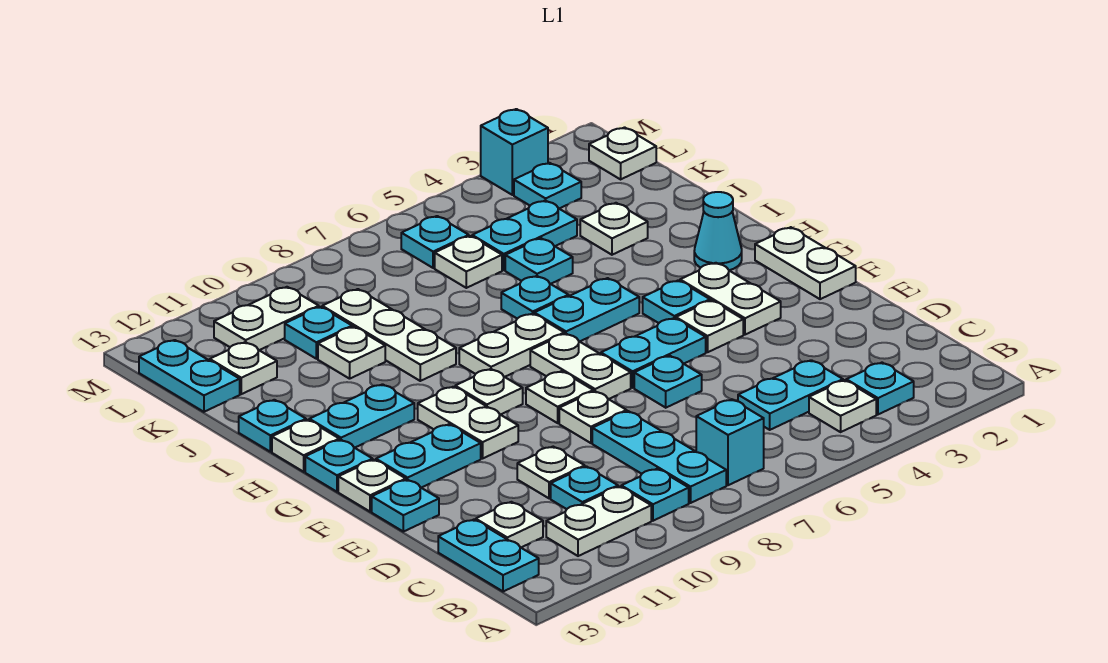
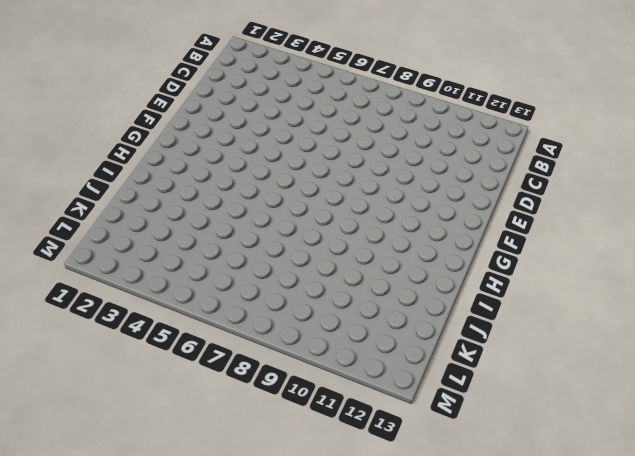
none -> cyan plate B3 level 1
none -> white plate B4 level 1
none -> cyan brick B7 level 1
none -> cyan plate B8:D8 level 1

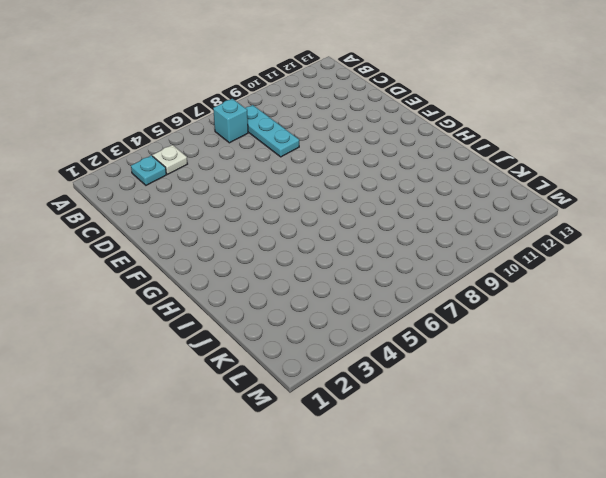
none -> cyan plate B9 level 1
none -> white plate B10:B11 level 1
none -> cyan plate B13:C13 level 1
none -> cyan plate C4:C5 level 1

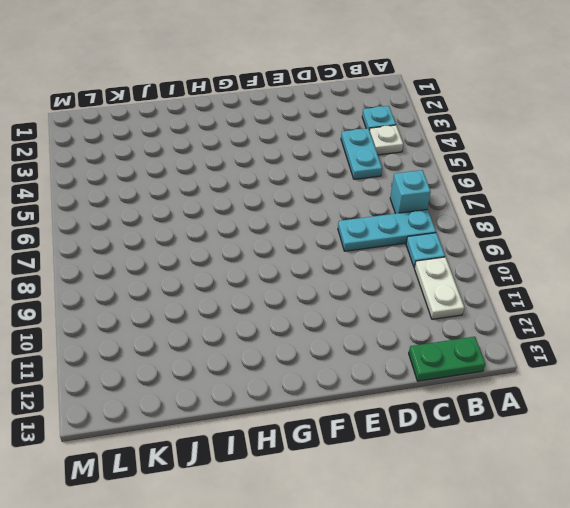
green plate B13:C13 level 1 -> cyan plate B13:C13 level 1
none -> cyan plate C10 level 1
none -> white plate C12 level 1
none -> white plate D10 level 1
none -> cyan plate E6 level 1

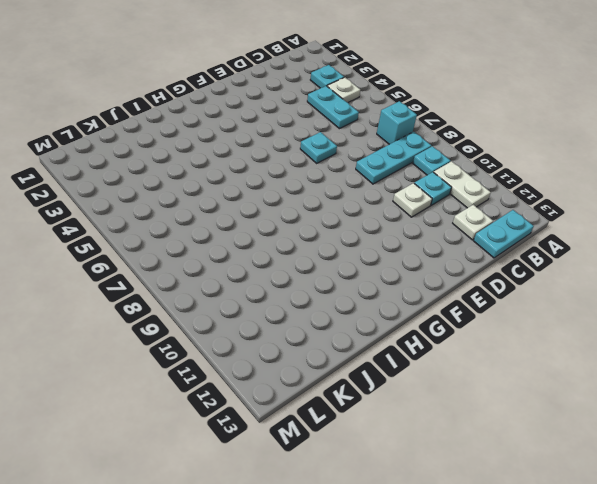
none -> white plate E8 level 1
none -> cyan plate E13 level 1
none -> white plate F1:G1 level 1
none -> white plate F3:G3 level 1

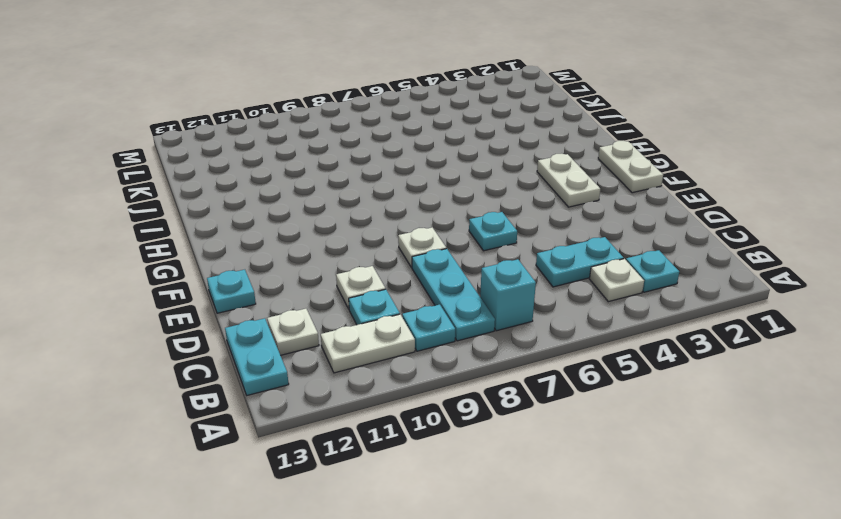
none -> white plate F4 level 1
none -> cyan plate F5:F6 level 1
none -> white plate F7:G7 level 1
none -> white plate F8 level 1

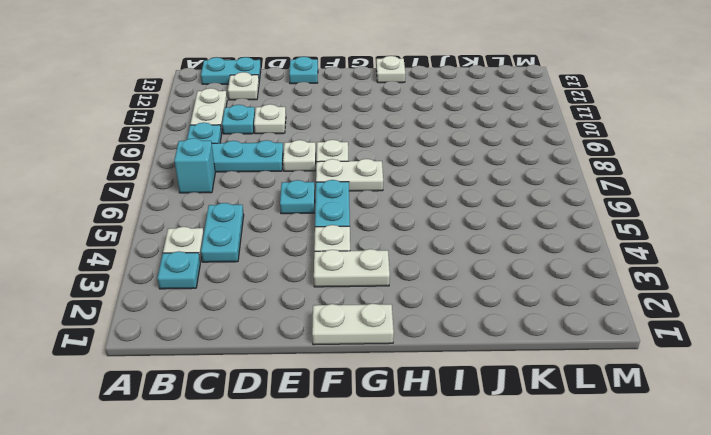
none -> white plate F10:G10 level 1
none -> cyan plate F11:F12 level 1
none -> white plate F13 level 1
none -> cyan plate G4 level 1

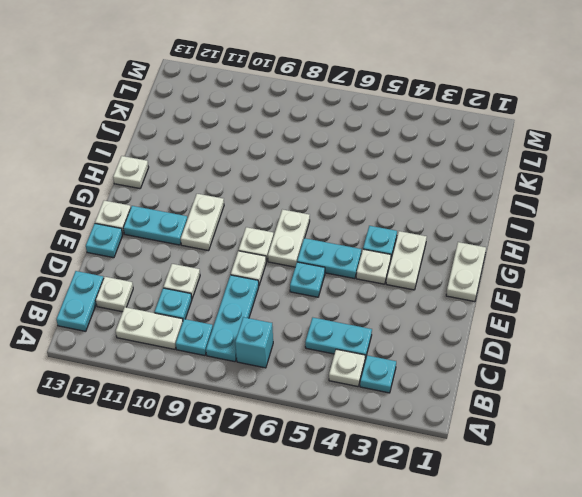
none -> white plate G9 level 1
none -> cyan plate G13 level 1
none -> cyan cone H2 level 1
none -> cyan plate H5:H6 level 1

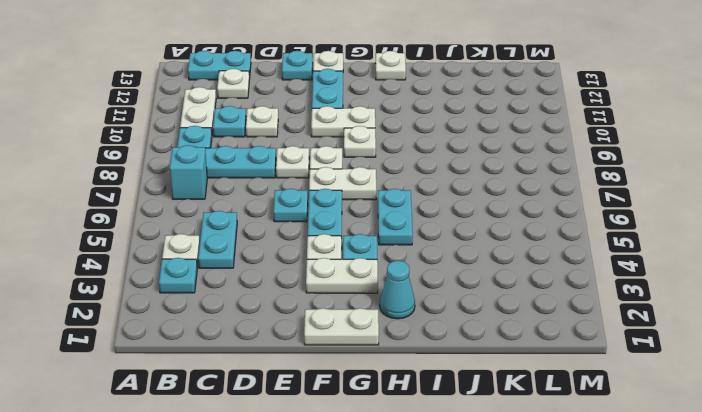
none -> cyan plate G13 level 1
none -> white plate H7:H8 level 1
none -> cyan plate H11:H12 level 1
none -> cyan plate I6 level 1

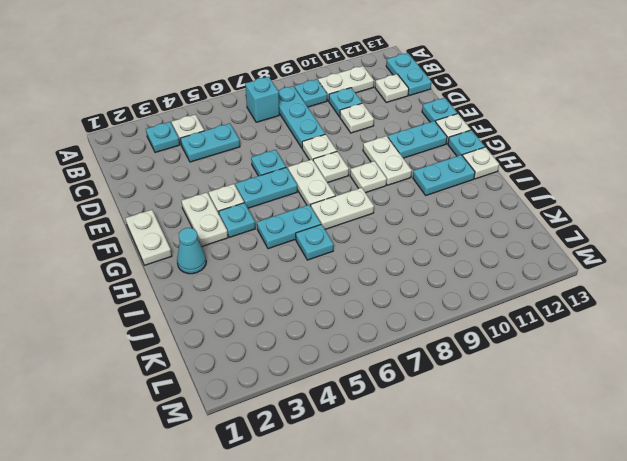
none -> white plate I9:K9 level 1
none -> cyan plate I13 level 1
none -> white plate J3 level 1
none -> cyan plate J5 level 1

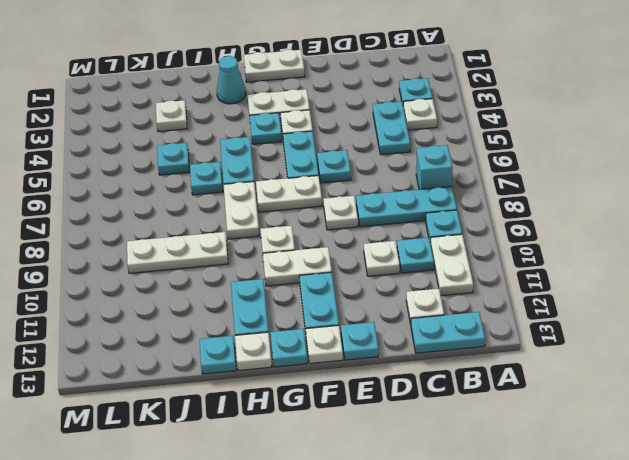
none -> white plate F8 level 1
none -> white plate J10 level 1
none -> cyan plate K4:K5 level 1
none -> white plate K6 level 1

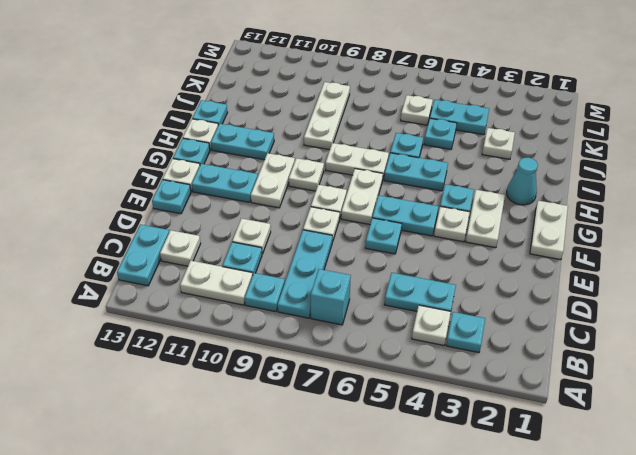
none -> white plate J10 level 1
none -> cyan plate K10 level 1
none -> white plate K12 level 1
none -> cyan plate K13:L13 level 1

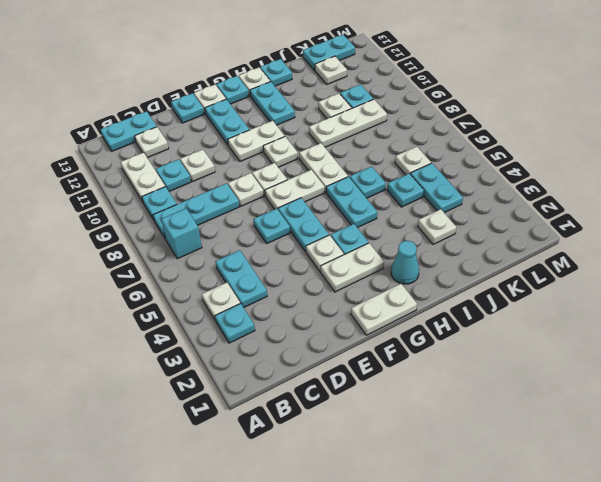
none -> white plate L1 level 1
none -> cyan plate L3 level 1
none -> cyan plate L6 level 1
none -> white plate L10:L11 level 1

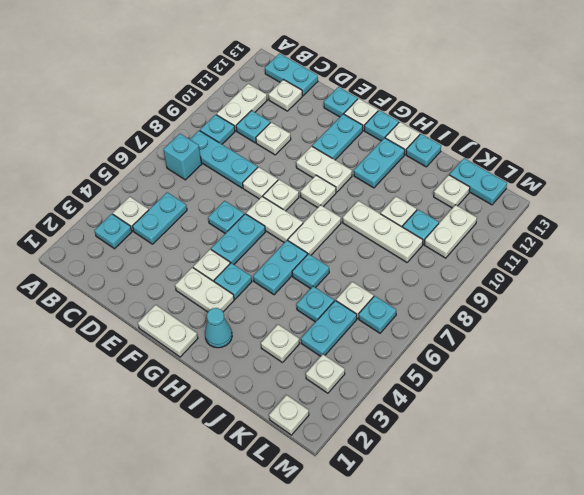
white plate L3 level 1 -> cyan plate L3 level 1
none -> cyan brick M3 level 1

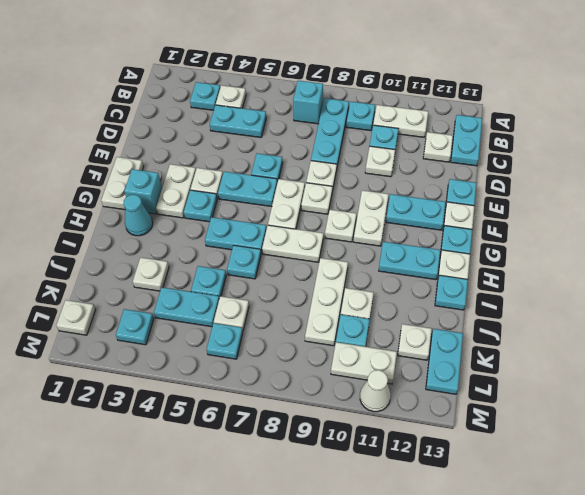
cyan brick G2 level 1 -> cyan brick M3 level 1
white cone M11 level 1 -> none

